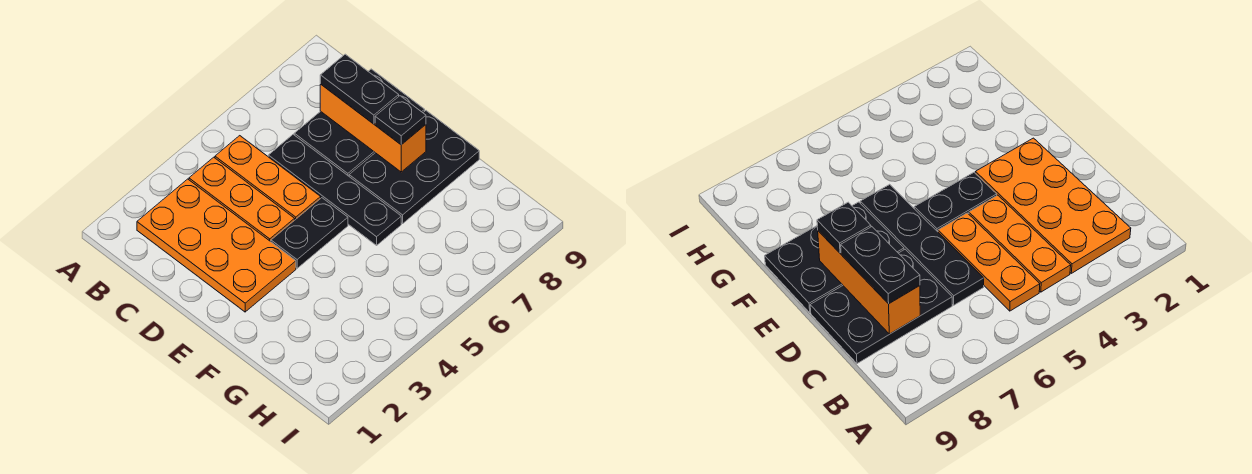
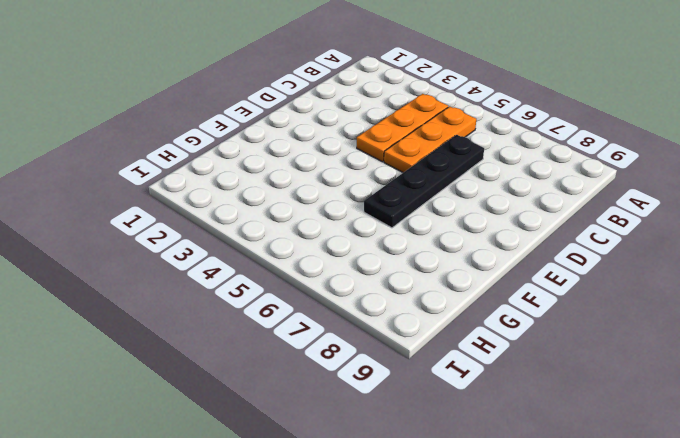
none -> orange plate B2:E3 level 1
none -> black plate C7:D9 level 1

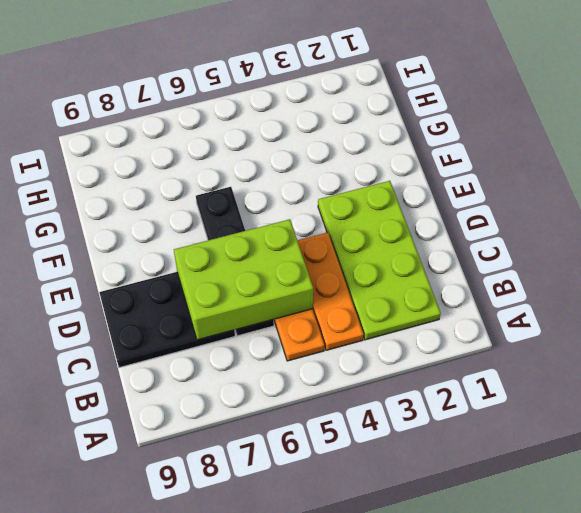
lime plate B2:E3 level 1 -> orange plate B2:E3 level 1
lime brick C5:D7 level 2 -> none
none -> black plate E4:E5 level 1
none -> black plate E7:F9 level 1

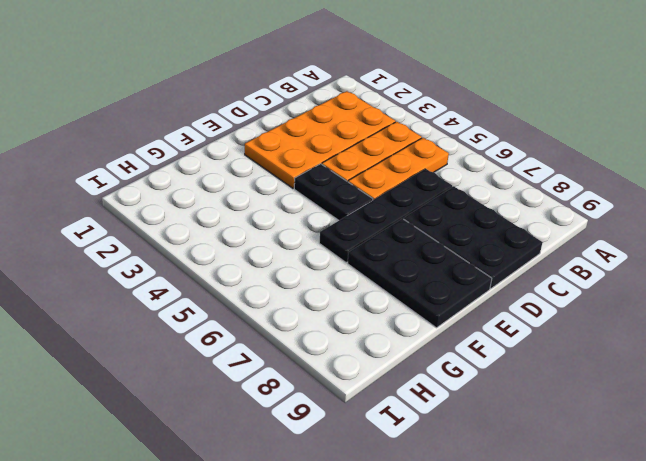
none -> orange brick C8:E8 level 2
none -> black plate C8:D8 level 3

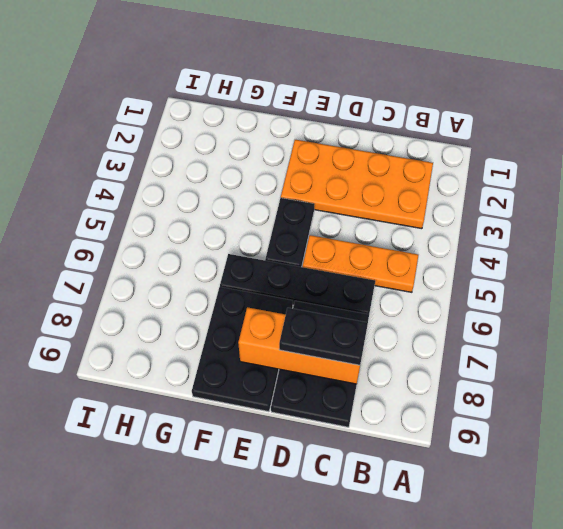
none -> orange plate B4:D4 level 1
none -> black plate E8 level 3

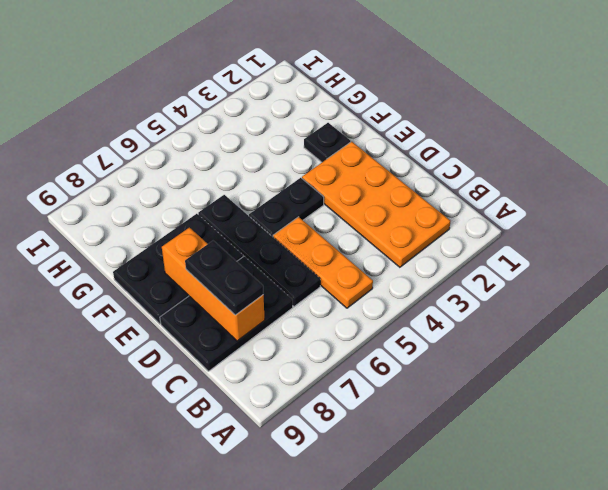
black plate F2 level 1 -> black plate E8 level 3
none -> orange plate B4:D4 level 1

